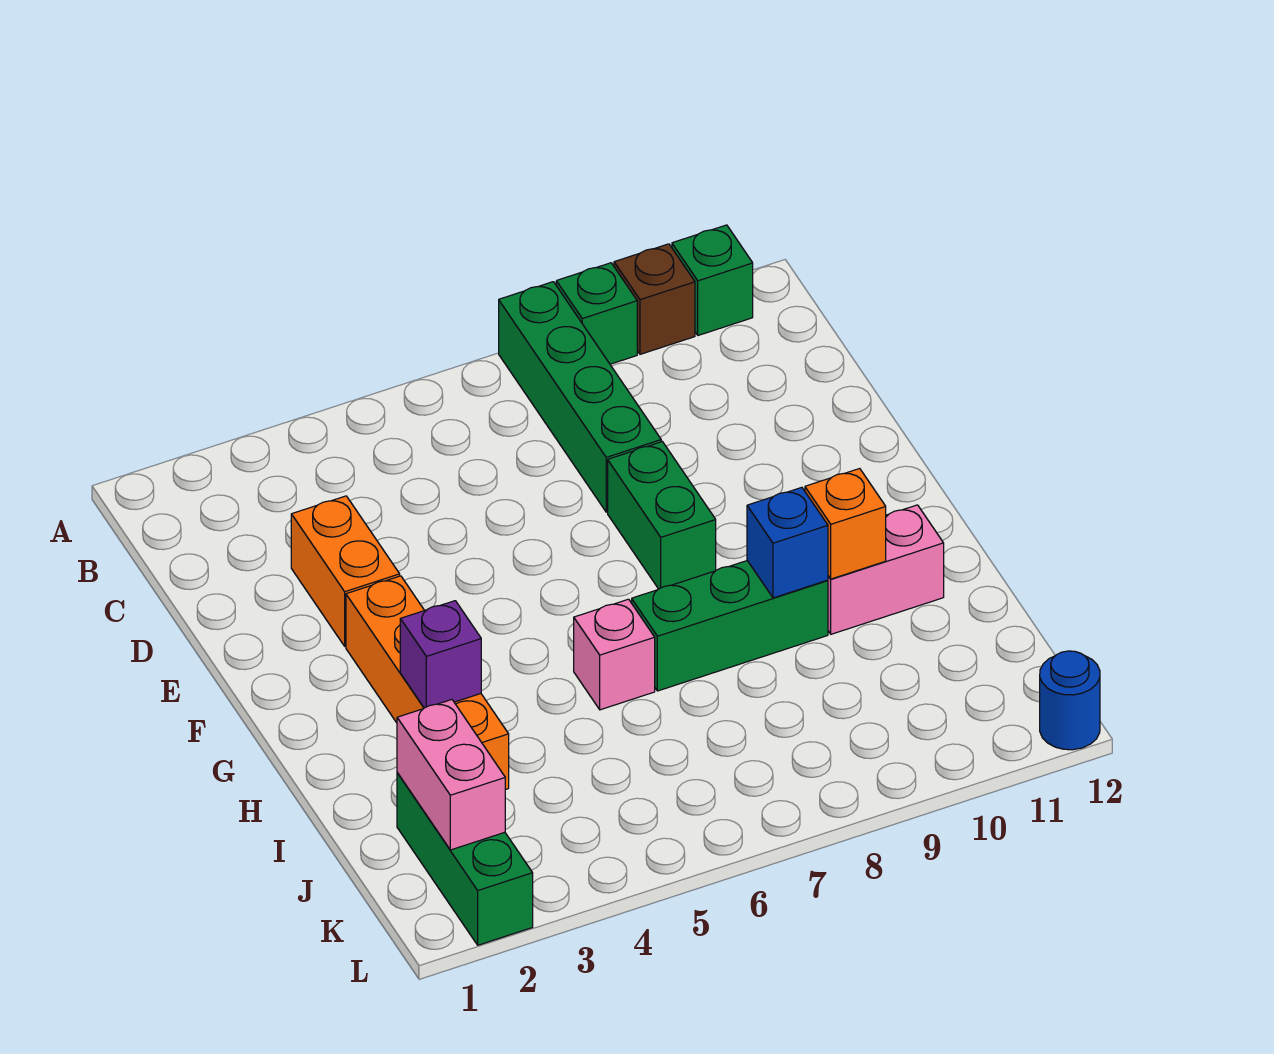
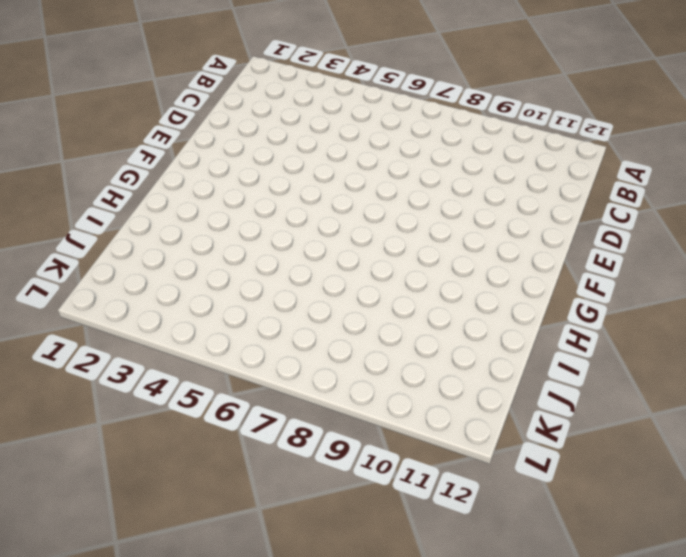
none -> green brick A8:D8 level 1
none -> green brick A9 level 1
none -> brown brick A10 level 1

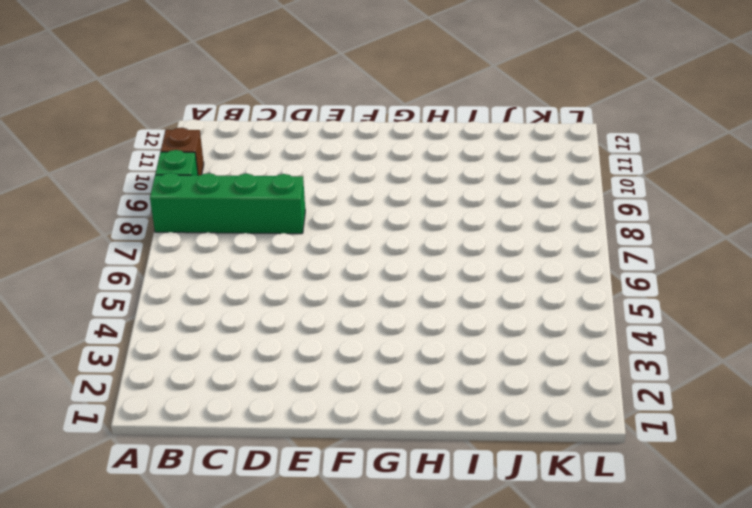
none -> green brick A11 level 1
none -> orange brick D3:E3 level 1
none -> green brick E8:F8 level 1

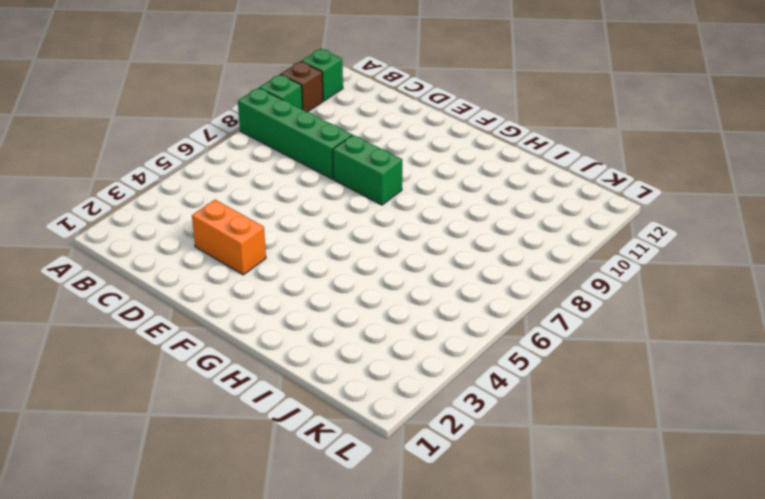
none -> orange brick F3:I3 level 1
none -> pink brick H6 level 1
none -> green brick H7:H9 level 1

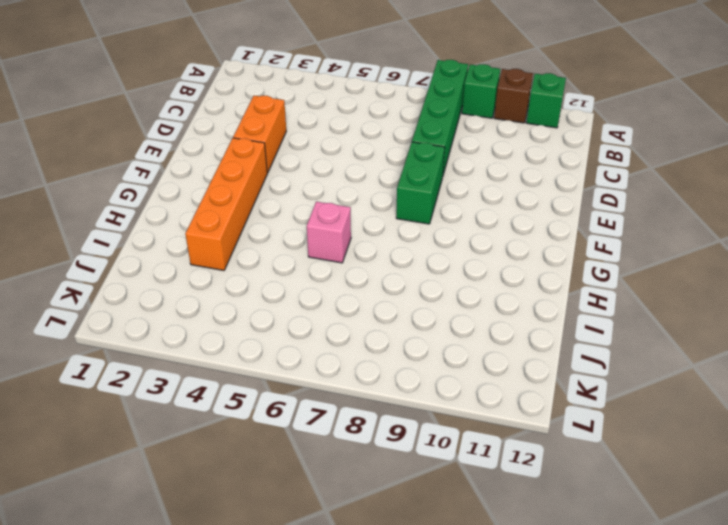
none -> green brick H7:H9 level 1
none -> pink brick H10:H11 level 1
none -> green brick J2:L2 level 1

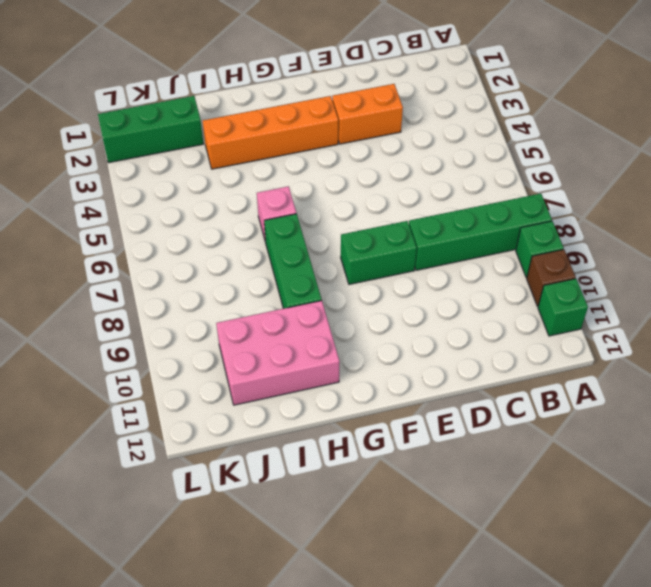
pink brick H10:J11 level 1 -> pink brick H10:H11 level 1
none -> blue round brick L12 level 1
none -> purple brick H3 level 2
none -> blue brick H9 level 2

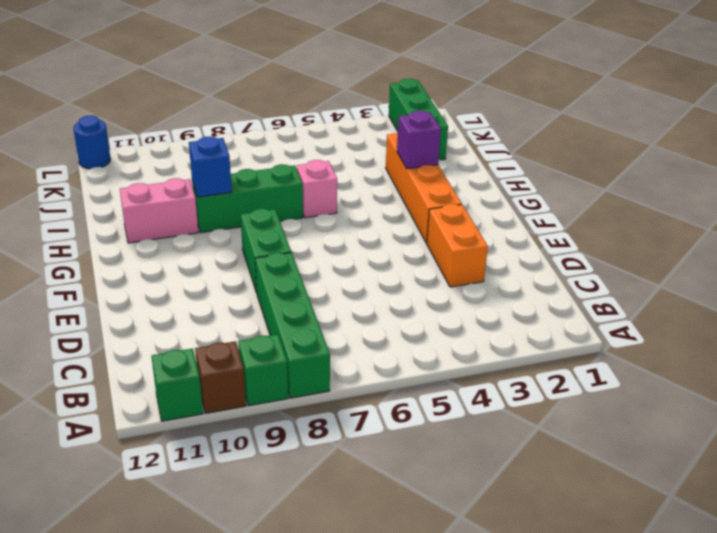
none -> orange brick H10 level 2
none -> pink brick J2:K2 level 2

